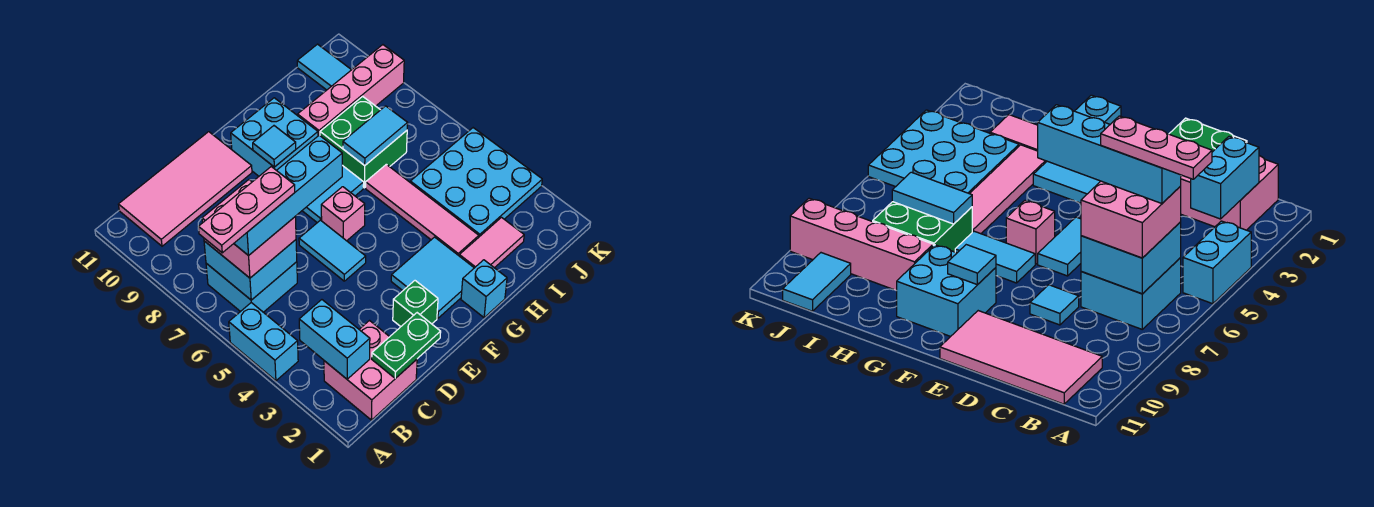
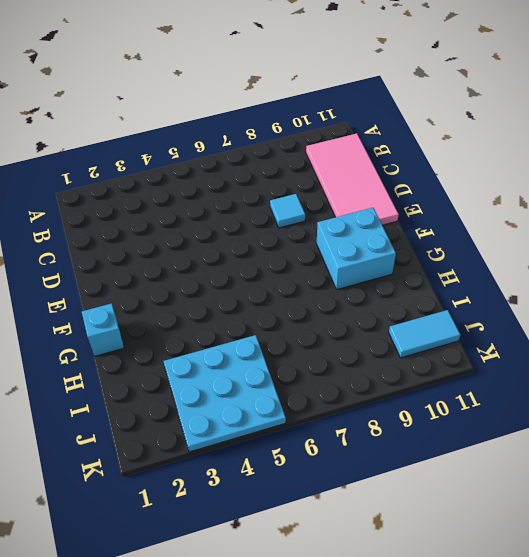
none -> cyan brick A4:A5 level 1
none -> pink brick B1:C2 level 1
none -> cyan brick B6:C7 level 1

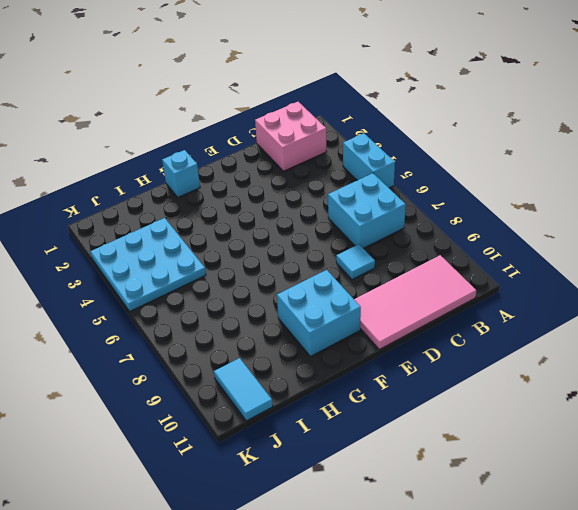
none -> green brick E2 level 1
none -> cyan tile E5:E6 level 1
none -> cyan tile F2:G3 level 1

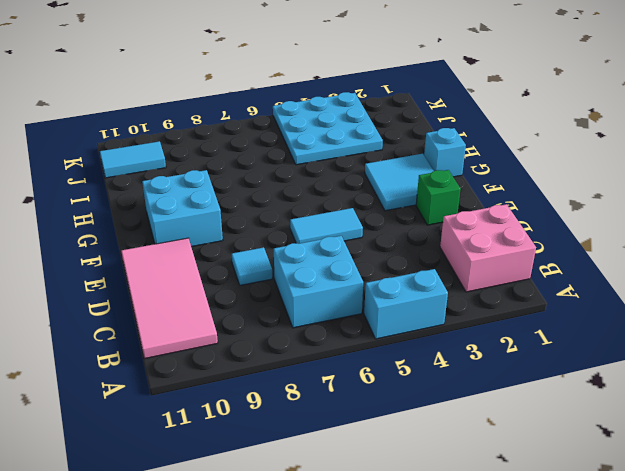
none -> pink brick F6 level 1
none -> cyan tile F7:G7 level 1
none -> pink tile H2:I2 level 1

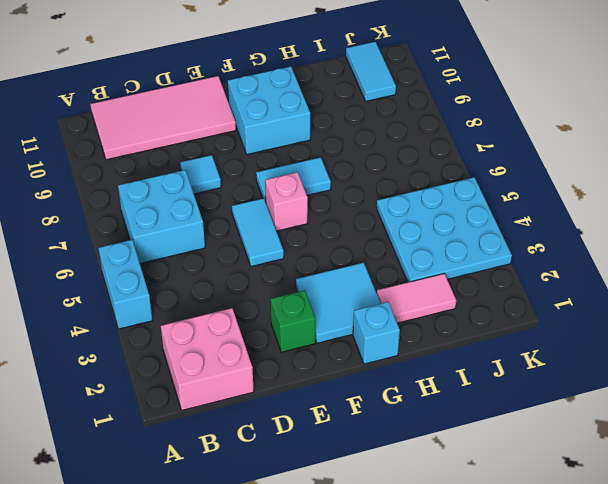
none -> pink tile H3:H6 level 1
none -> green brick H7:I8 level 1
none -> pink brick H9:K9 level 1

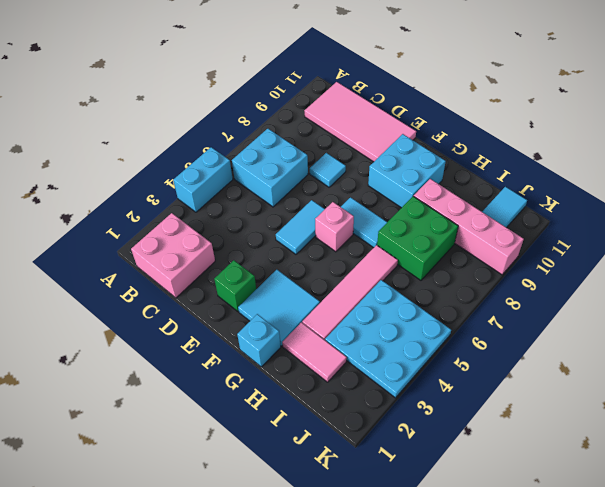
none -> cyan brick B2:B3 level 2
none -> cyan brick B6:C7 level 2
none -> green plate C1:D1 level 2

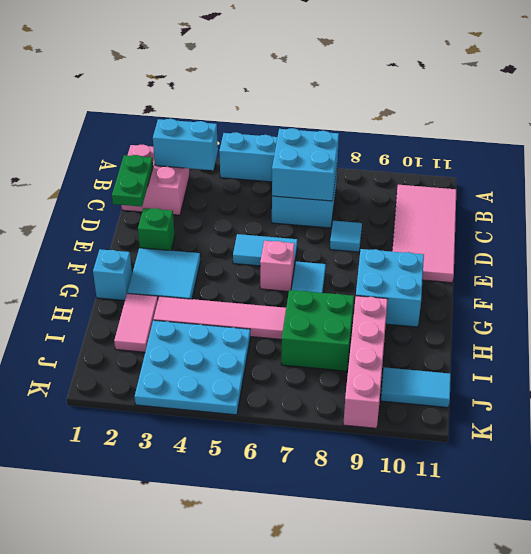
none -> cyan tile F9 level 2
none -> cyan tile H7:I7 level 2
none -> pink brick B6:C7 level 3

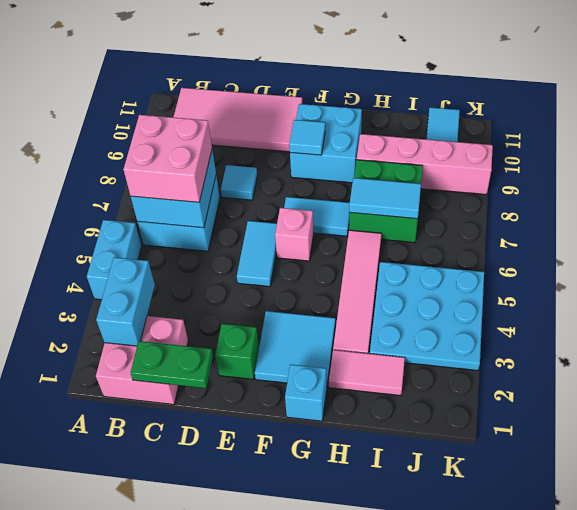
none -> cyan brick B6:E6 level 4
none -> pink plate A6:C6 level 5

